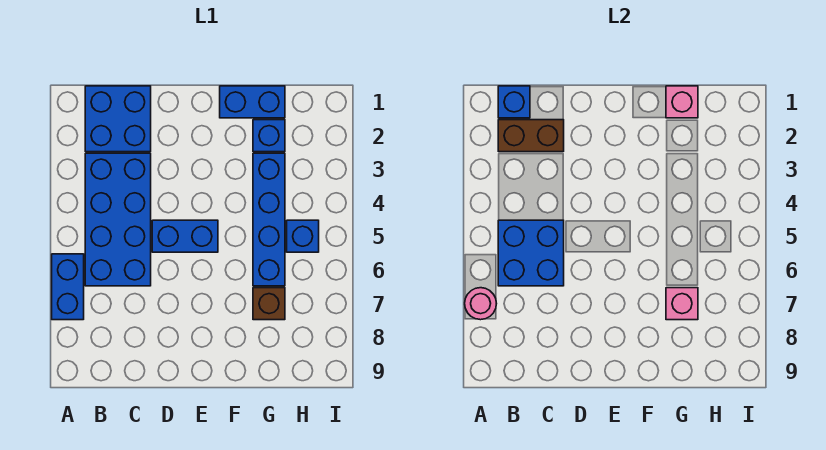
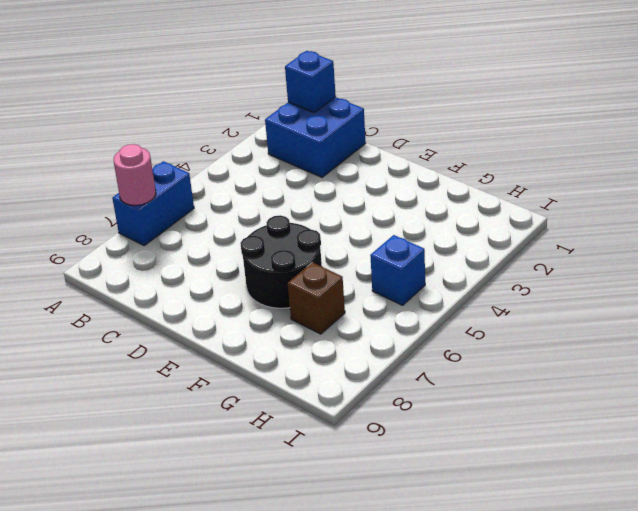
black round brick E6:F7 level 1 -> none
none -> blue brick B3:C6 level 1
none -> blue brick D5:E5 level 1
none -> blue brick F1:G1 level 1

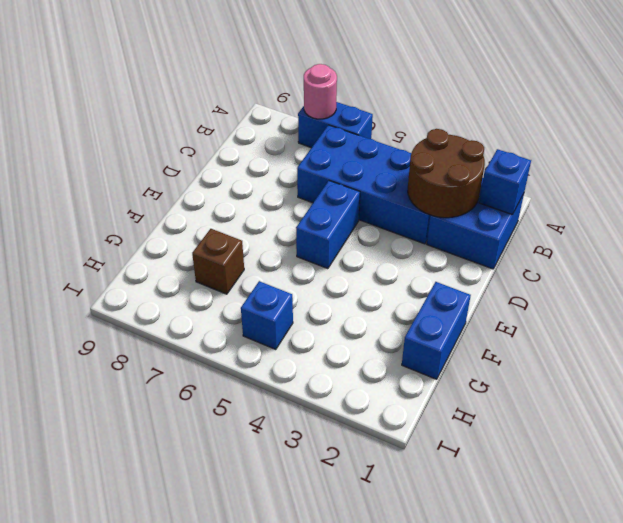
brown round brick B2:C3 level 2 -> brown brick B2:C2 level 2
none -> blue brick G2 level 1
none -> blue brick G3:G6 level 1
none -> blue brick B5:C6 level 2

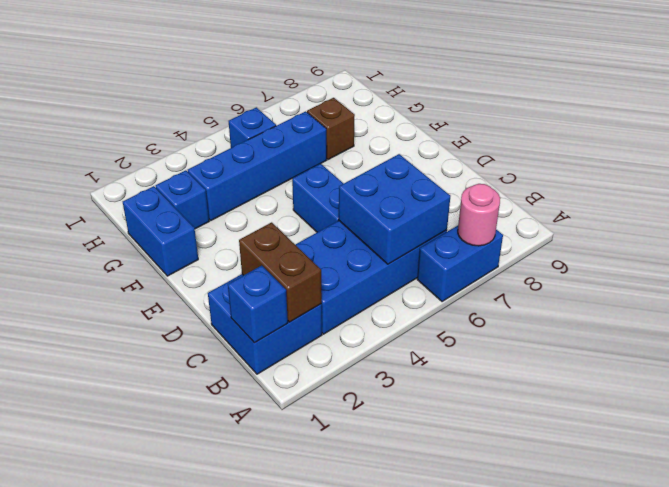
none -> pink brick G1 level 2
none -> pink brick G7 level 2

